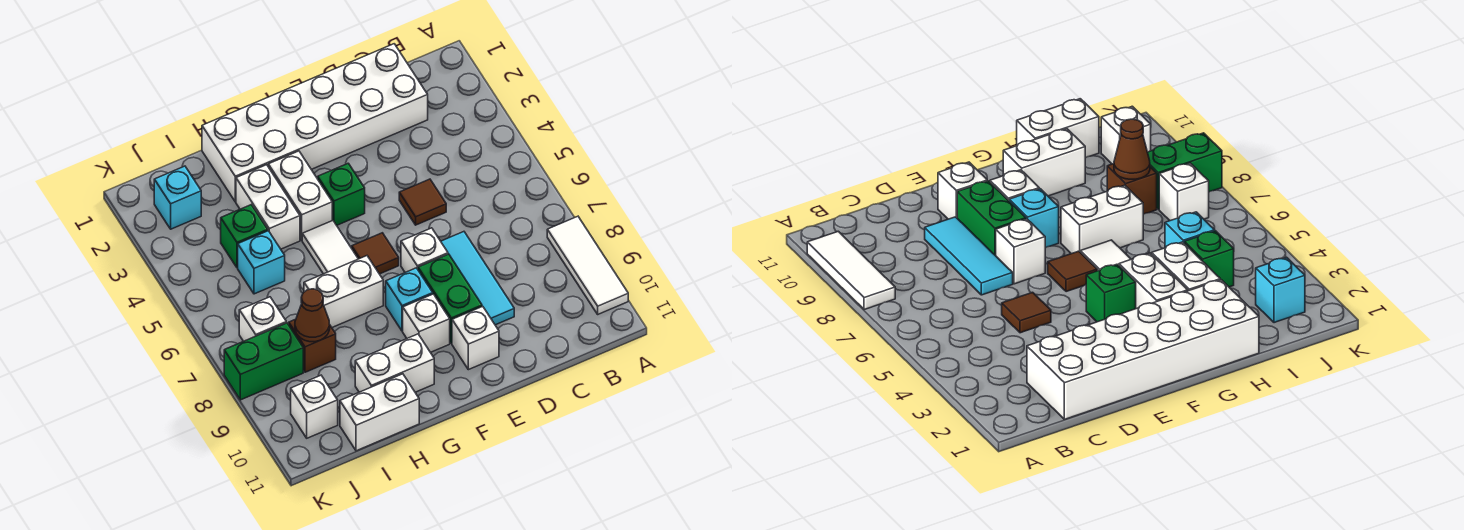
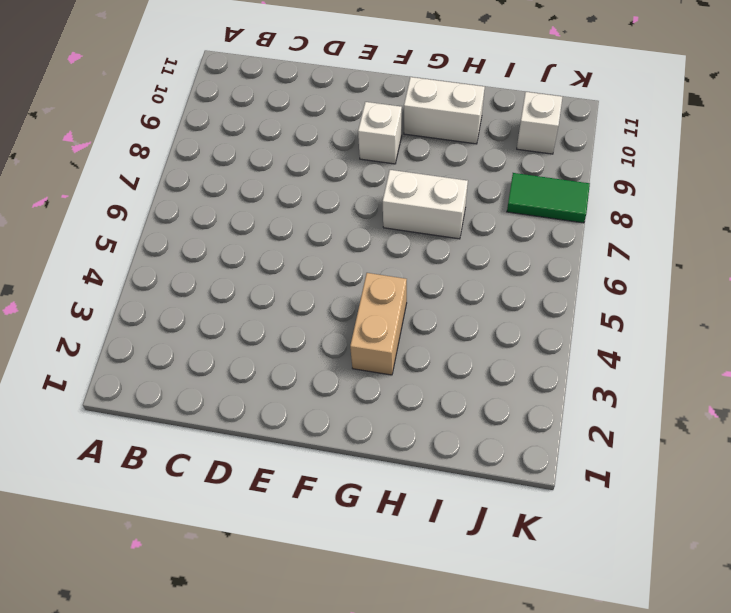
tan brick G3:G4 level 1 -> white brick G3:G4 level 1
green tile J8:K8 level 1 -> green brick J8:K8 level 1
none -> white tile A8:A10 level 1
none -> white brick C1:H2 level 1
none -> brown tile D5 level 1

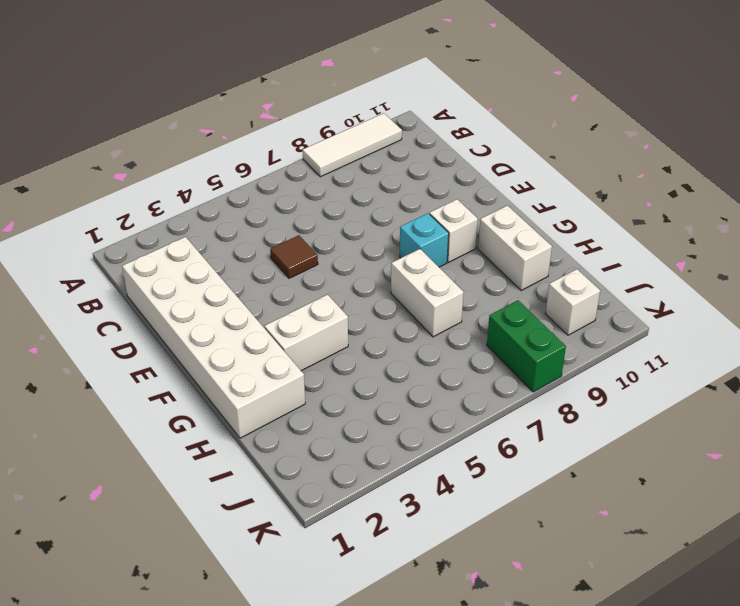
none -> cyan tile D7:D9 level 1
none -> white brick E7 level 1
none -> green brick E8:E9 level 1

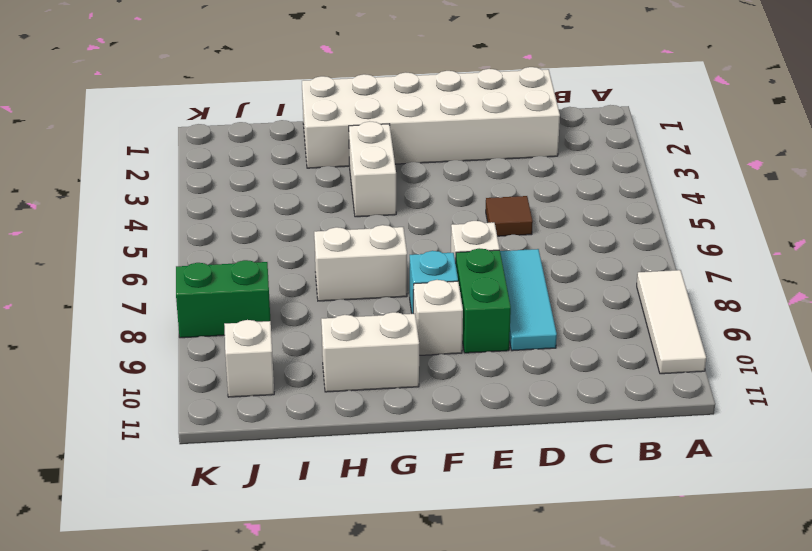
none -> white brick E10 level 1
none -> green brick F4 level 1
none -> brown tile F6 level 1

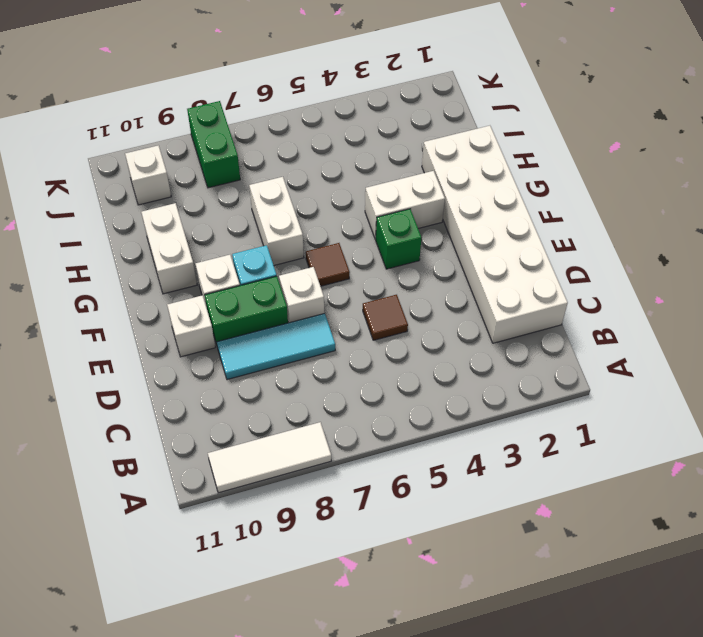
none -> white tile G5:G6 level 1
none -> white brick H3:H4 level 1
none -> white brick H11:I11 level 1

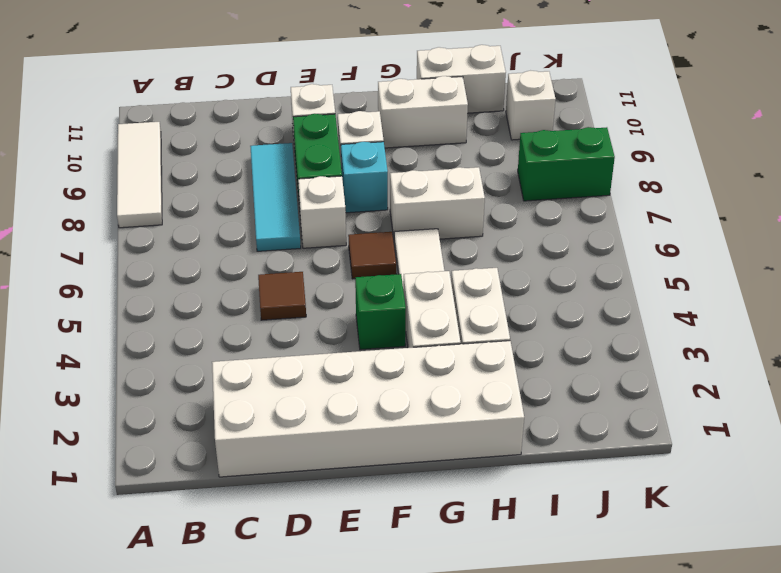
none -> green brick I4 level 1
none -> cyan brick I5 level 1
none -> brown brick I8 level 1

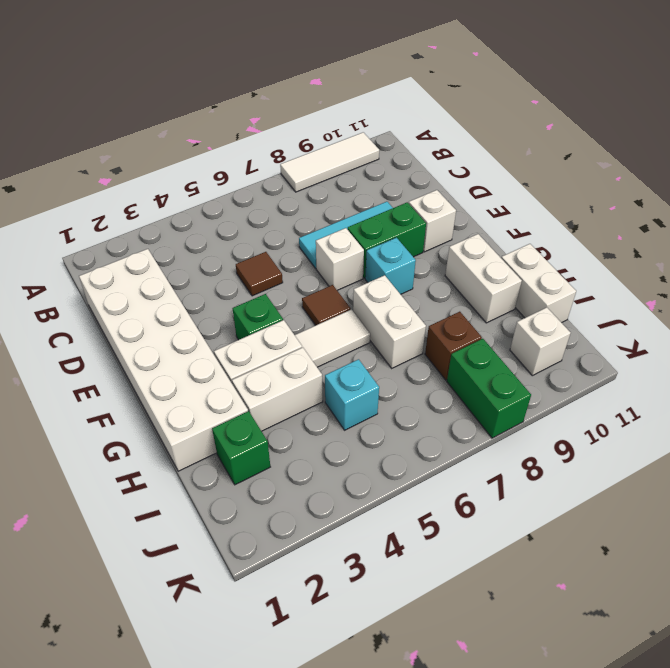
green brick I2 level 1 -> green brick I4 level 1
none -> white brick F9 level 1
none -> cyan brick J2 level 1
none -> white brick J7 level 1

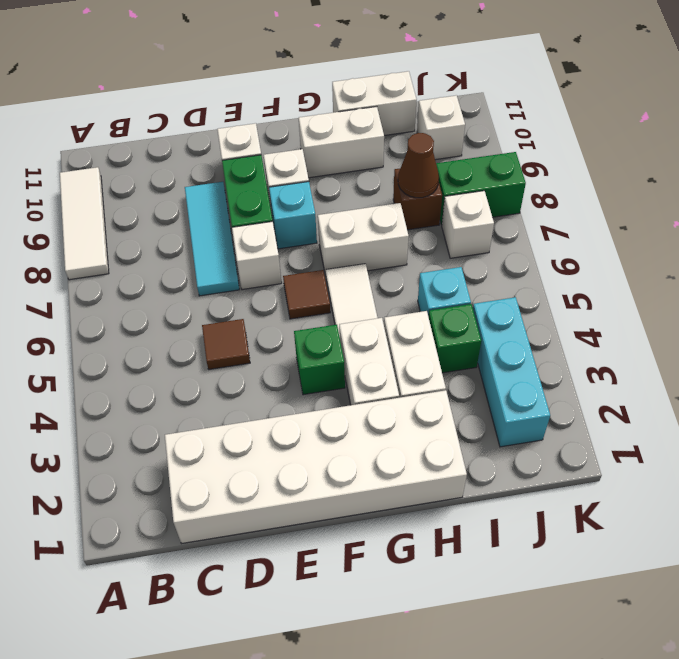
cyan brick J2:J4 level 1 -> cyan brick J2 level 1

